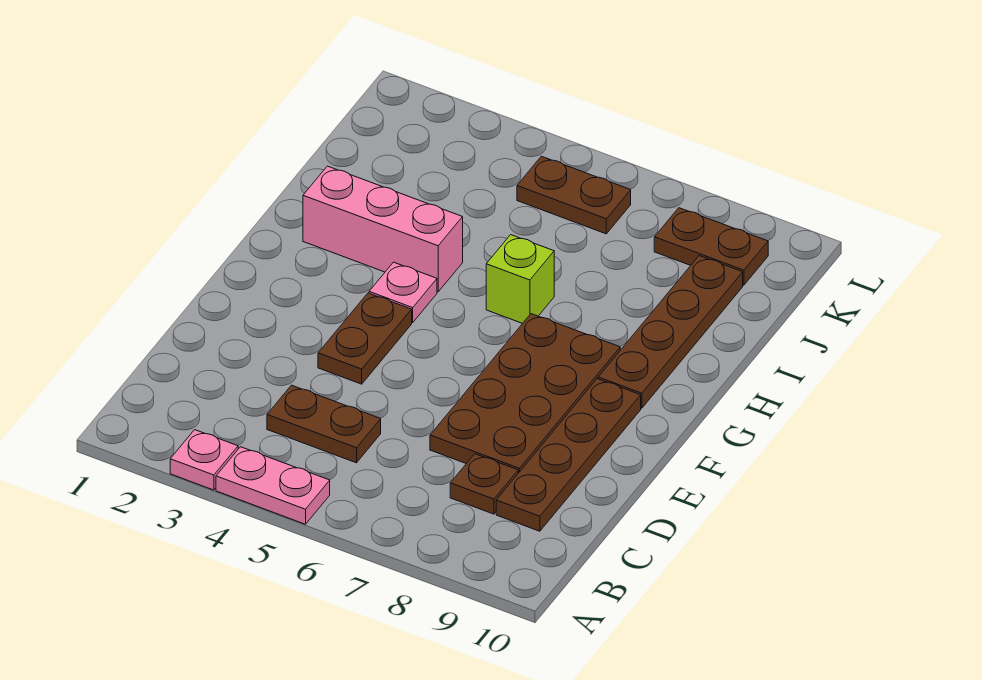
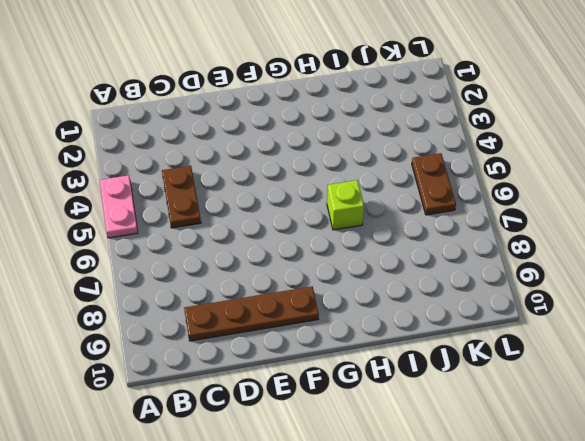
none -> pink plate A3 level 1
none -> brown plate C8 level 1
none -> brown plate D7:G8 level 1

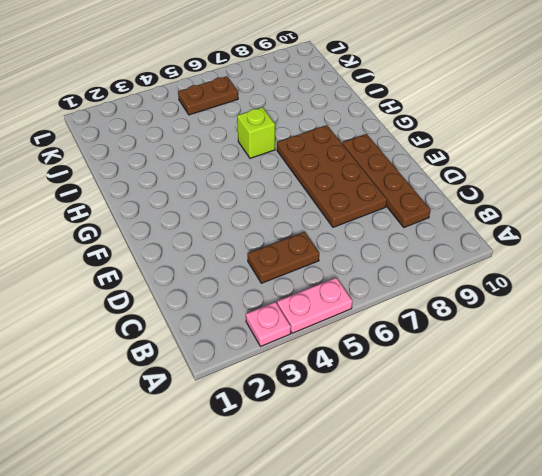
none -> brown plate C8 level 1
none -> brown plate E4:F4 level 1
none -> pink plate G4 level 1

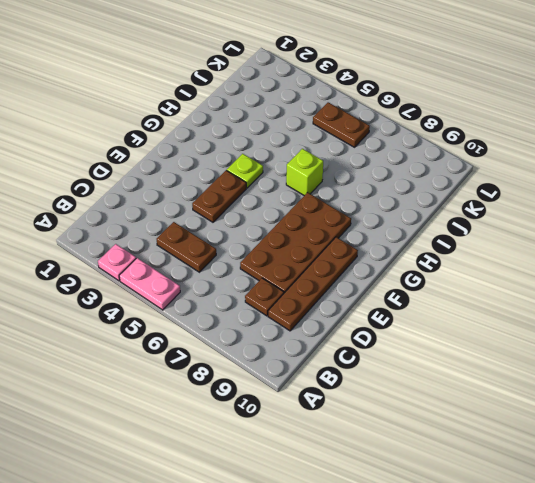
lime plate G4 level 1 -> pink plate G4 level 1
none -> brown plate G9:J9 level 1
none -> pink brick H2:H4 level 1
none -> brown plate K8:K9 level 1

